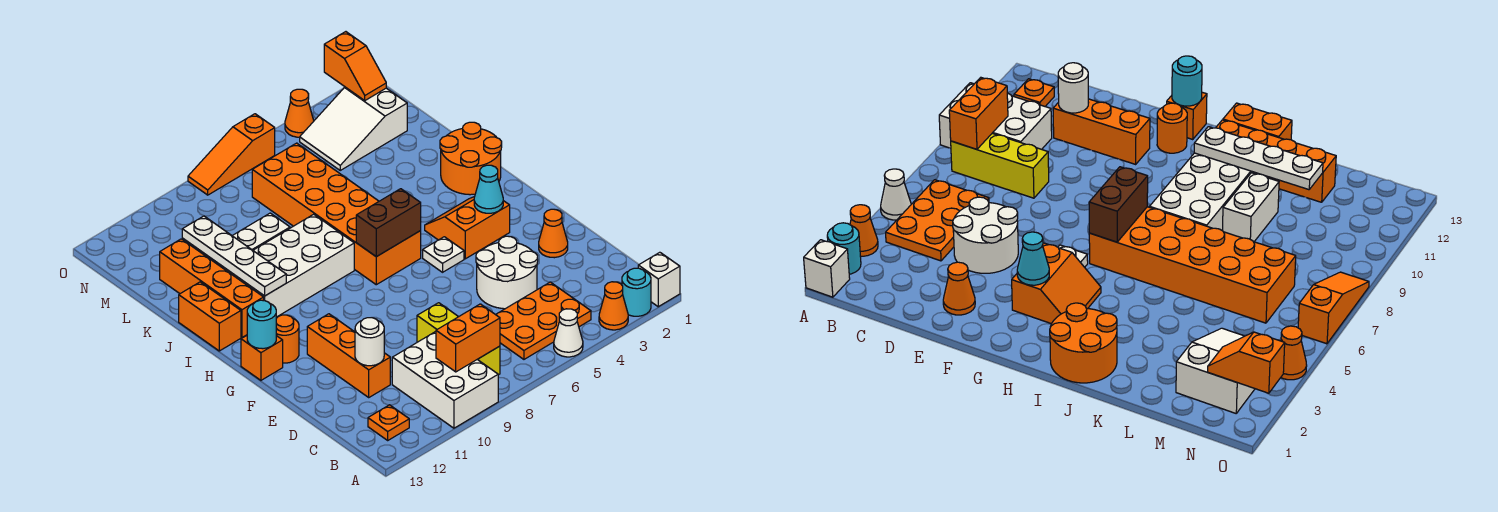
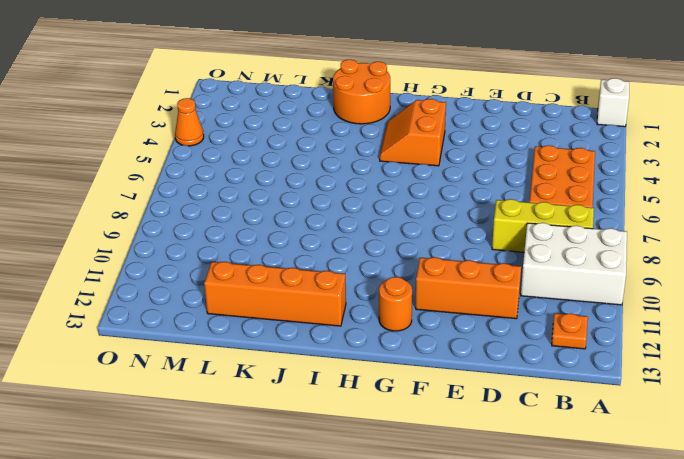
none -> cyan round brick A2 level 1
none -> orange cone A3 level 1
none -> white cone A5 level 1
none -> white round brick D4:E5 level 1

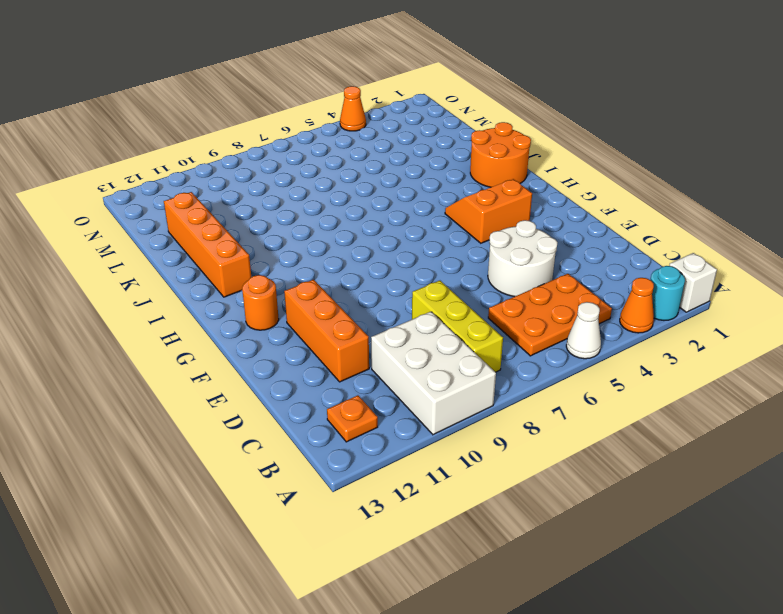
none -> orange cone E2 level 1
none -> white plate G5 level 1
none -> orange brick G13 level 1
none -> orange brick H6:M7 level 1

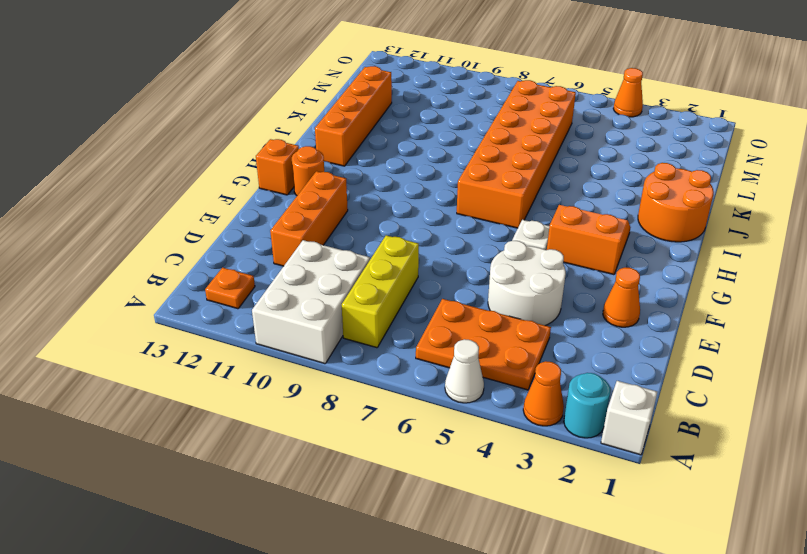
none -> white brick I8:J11 level 1
none -> orange brick I13:J13 level 1
none -> white brick K9:K10 level 1
none -> white slope M2:N4 level 1 top 2

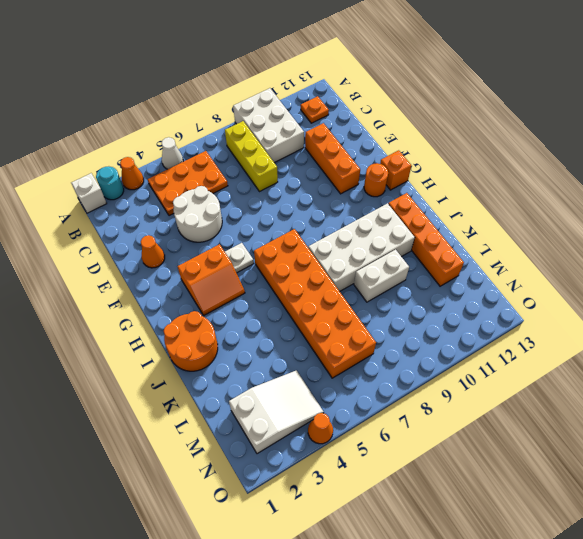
none -> orange brick I13:J13 level 1
none -> orange slope O6:O8 level 1 top 6
none -> orange brick B8:B9 level 2
none -> white round brick D11 level 2

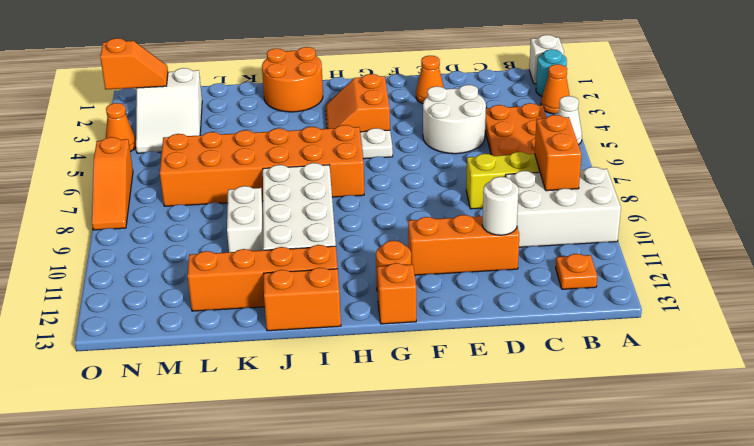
none -> cyan cone G3 level 2
none -> cyan round brick G13 level 2
none -> brown brick H6:H7 level 2
none -> white plate I11:L11 level 2

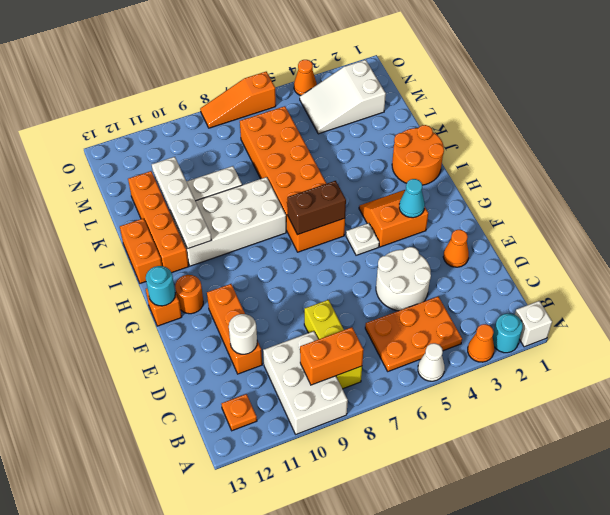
none -> orange slope N2:O2 level 2 top O

